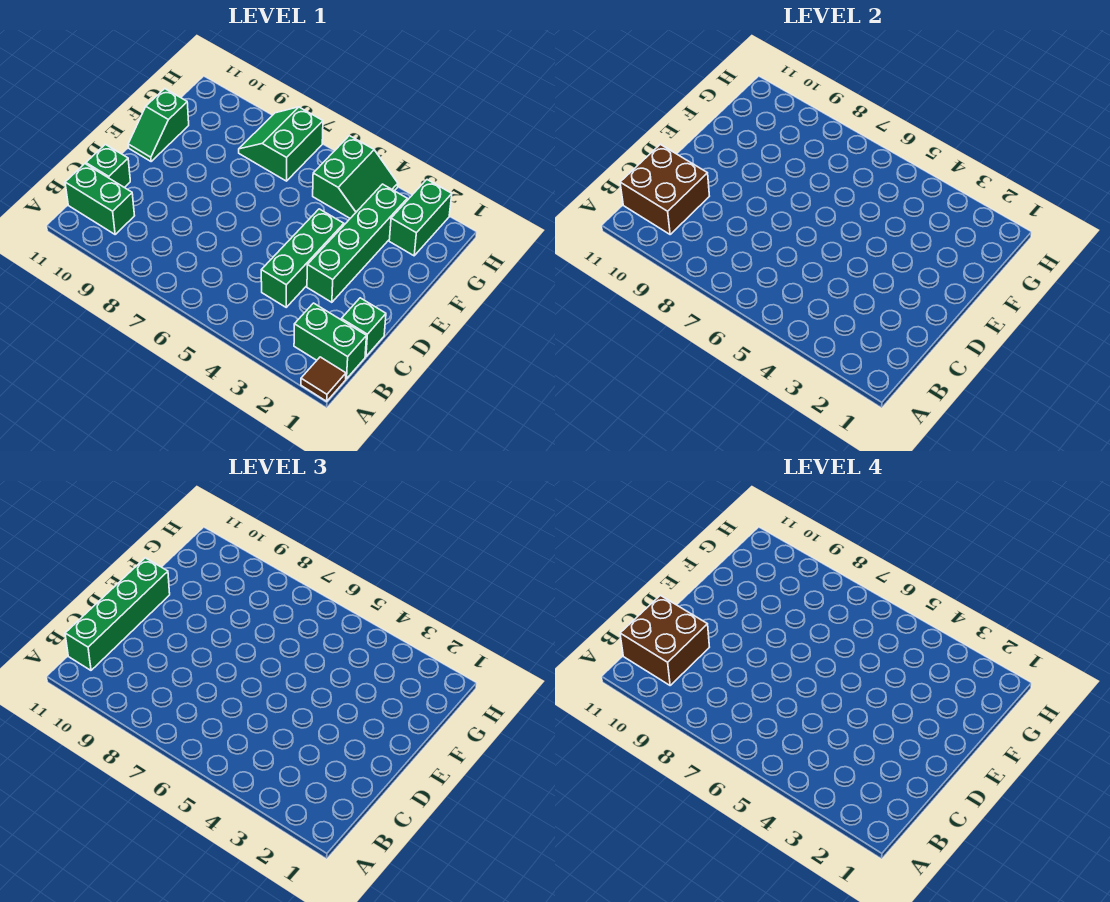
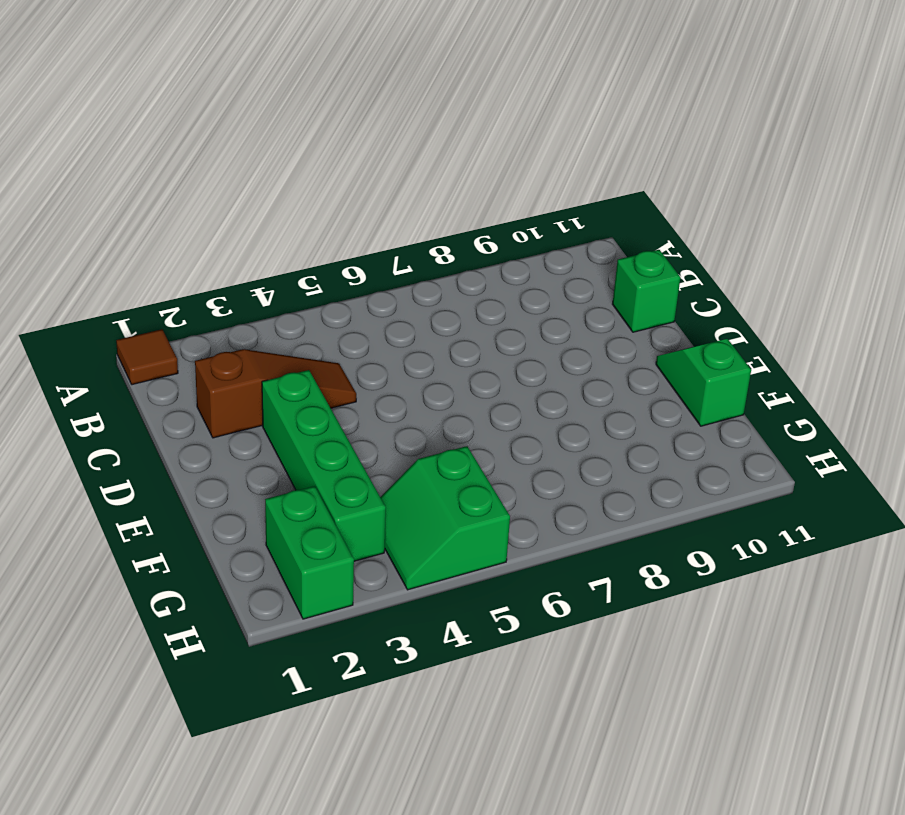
brown slope C2:C4 level 1 top 2 -> green brick C4:E4 level 1
none -> green brick B1:B2 level 1
none -> green brick B10:B11 level 1
none -> green brick C1 level 1

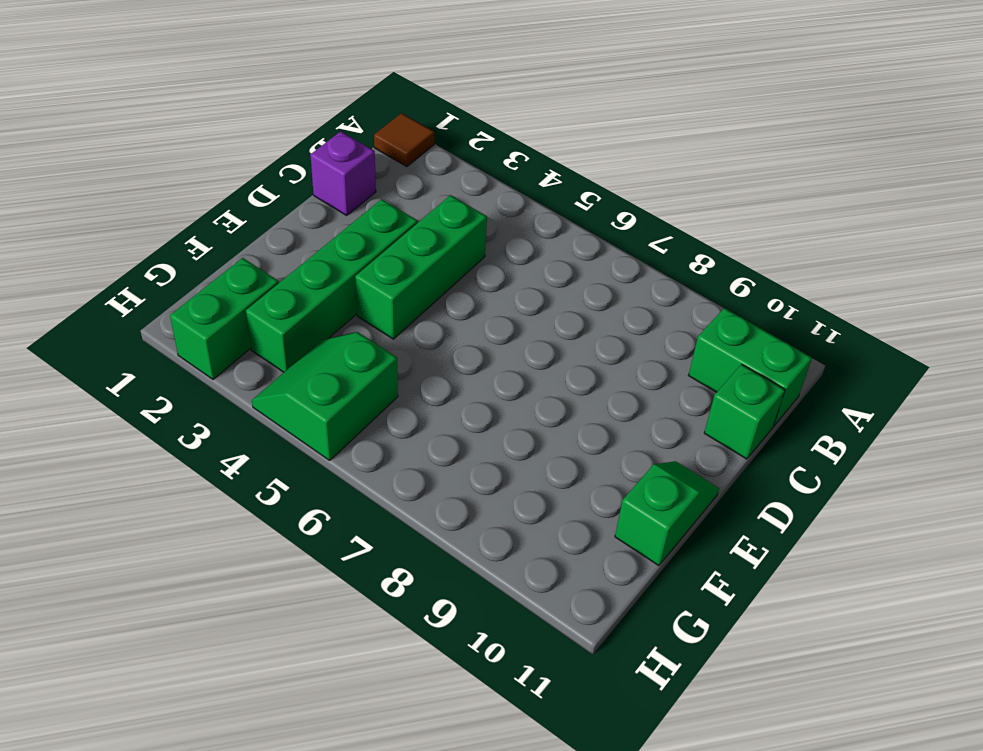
purple brick C1 level 1 -> green brick C1 level 1
none -> green brick B1:B2 level 1
none -> green slope G7:H8 level 1 top 7
none -> brown brick B10:C11 level 2

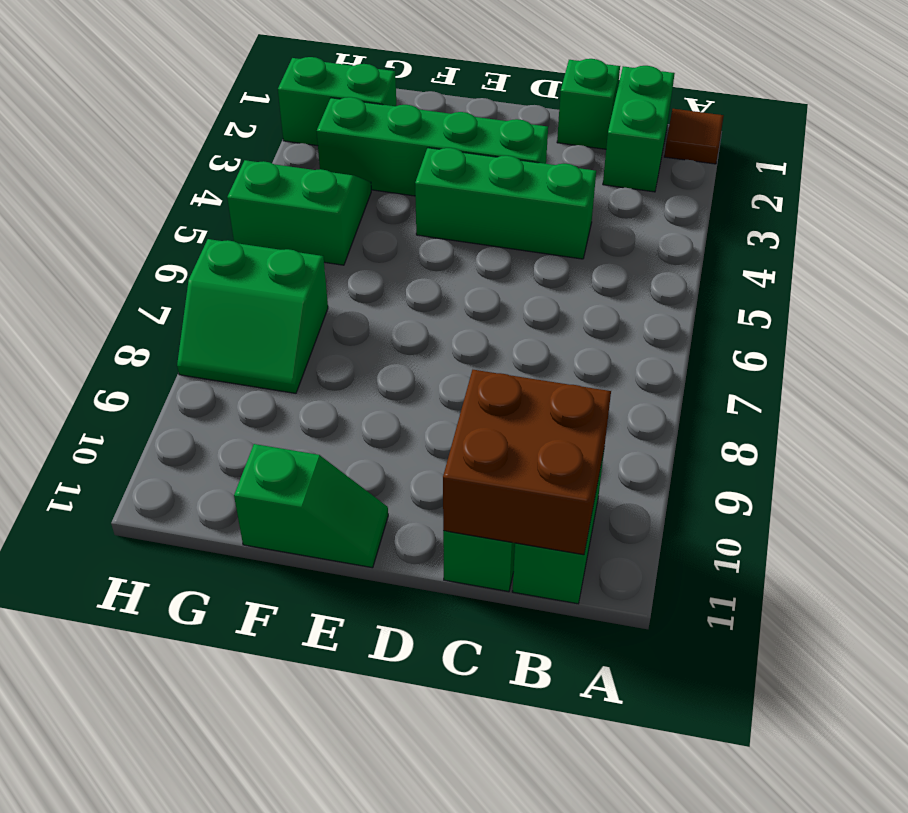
none -> green brick B11:E11 level 3
none -> brown brick B10:C11 level 4

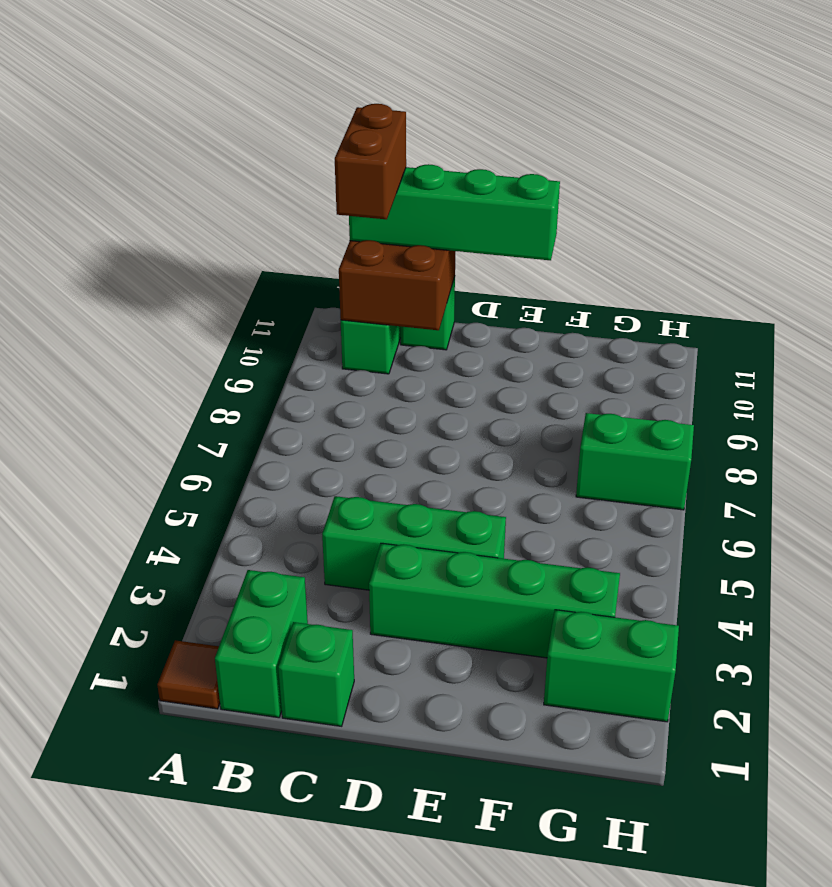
brown brick B10:B11 level 4 -> brown brick B10:C11 level 4
none -> green slope E11:F11 level 1 top F
none -> green slope G4:H5 level 1 top 5

